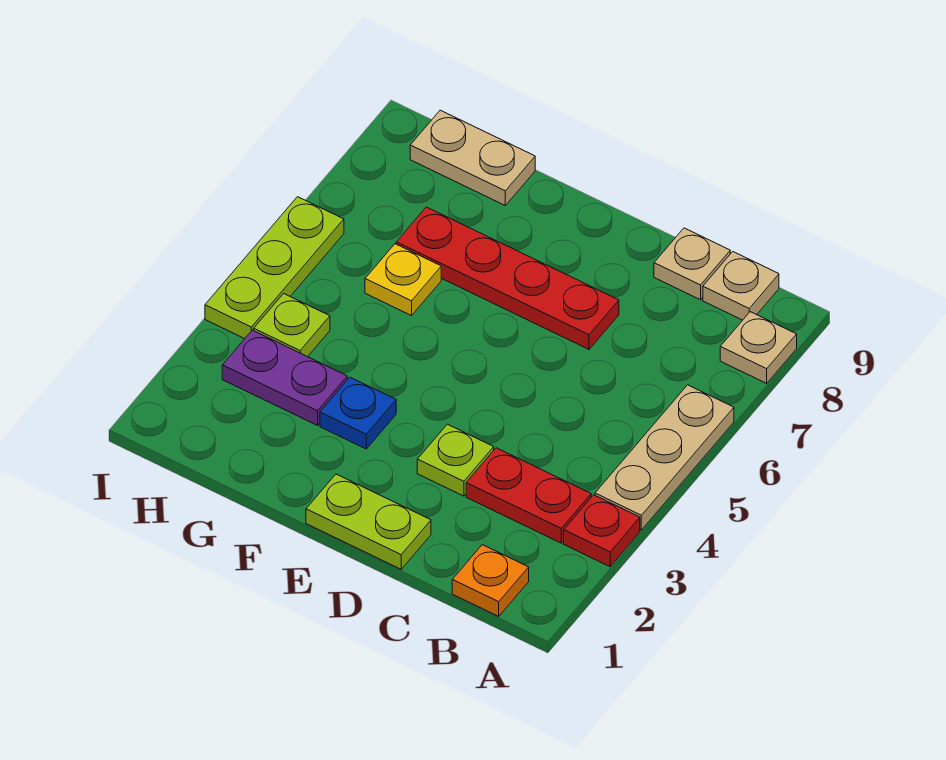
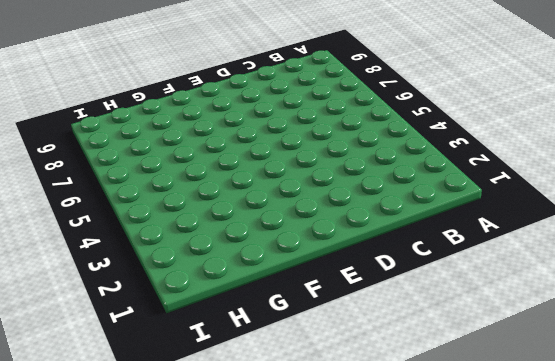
none -> red plate A3 level 1
none -> tan plate A4:A6 level 1
none -> tan plate A8 level 1

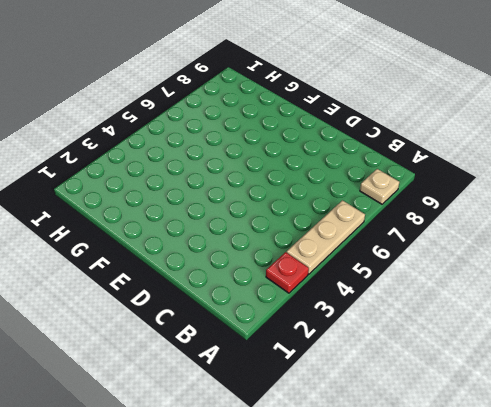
none -> orange plate B1 level 1
none -> red plate B3:C3 level 1
none -> tan plate B9 level 1

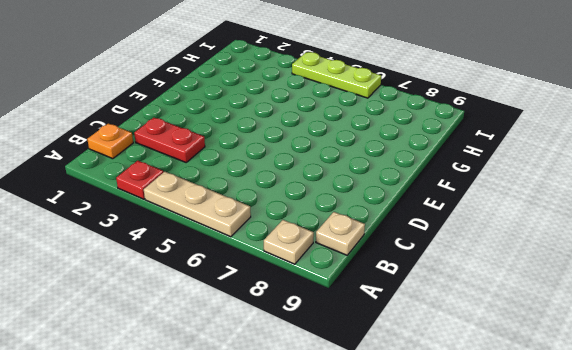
red plate C2:C3 level 1 -> red plate B3:C3 level 1
none -> tan plate C9 level 1
none -> lime plate D1:E1 level 1
none -> lime plate D3 level 1

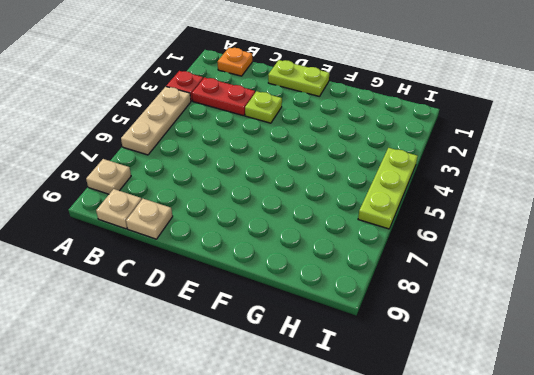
none -> red plate D7:G7 level 1
none -> blue plate F3 level 1
none -> purple plate G3:H3 level 1

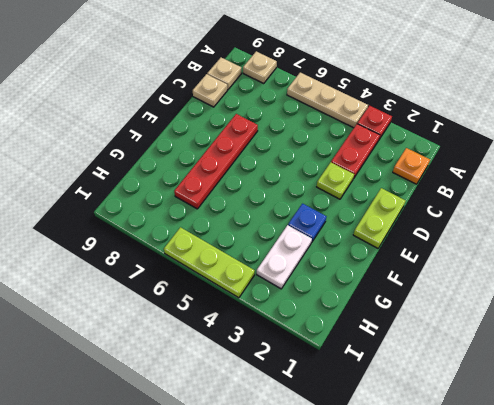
white plate G3:H3 level 1 -> purple plate G3:H3 level 1
none -> yellow plate G6 level 1
none -> tan plate G9:H9 level 1
none -> lime plate H4 level 1

